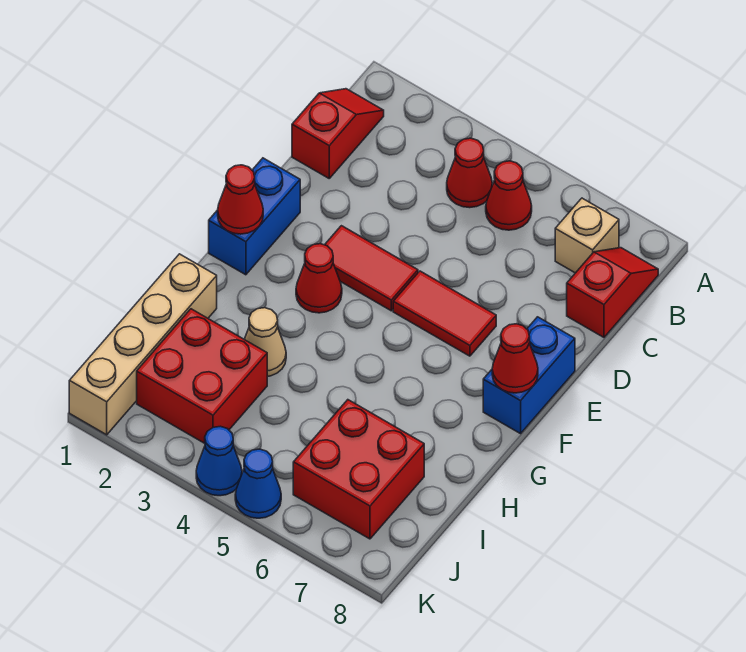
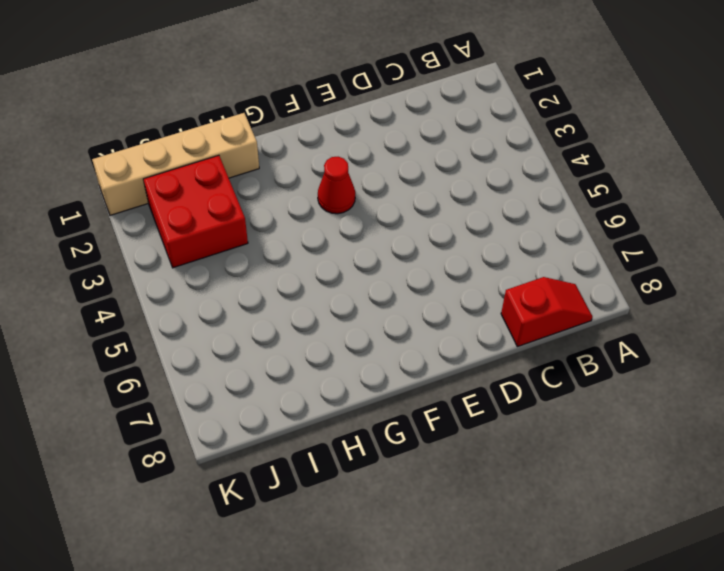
none -> red slope B1:C1 level 1 top C
none -> red cone B4 level 1
none -> red cone B5 level 1

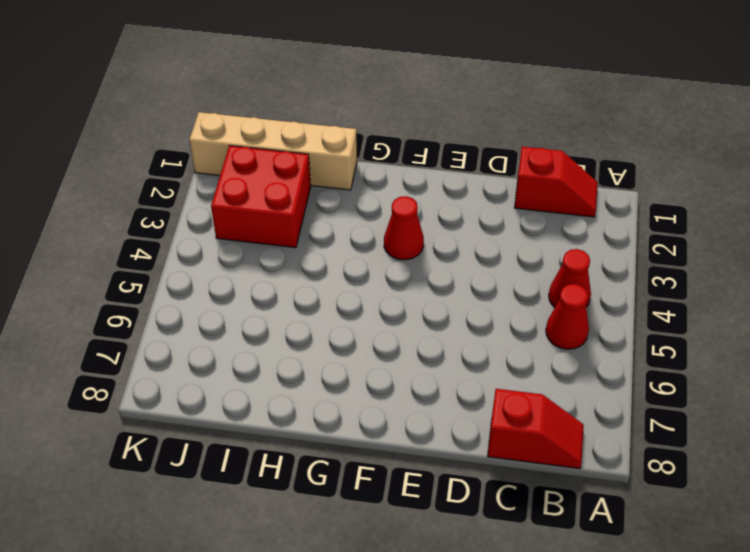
none -> tan brick B7 level 1
none -> blue brick E1:F1 level 1
none -> red tile E3:E4 level 1

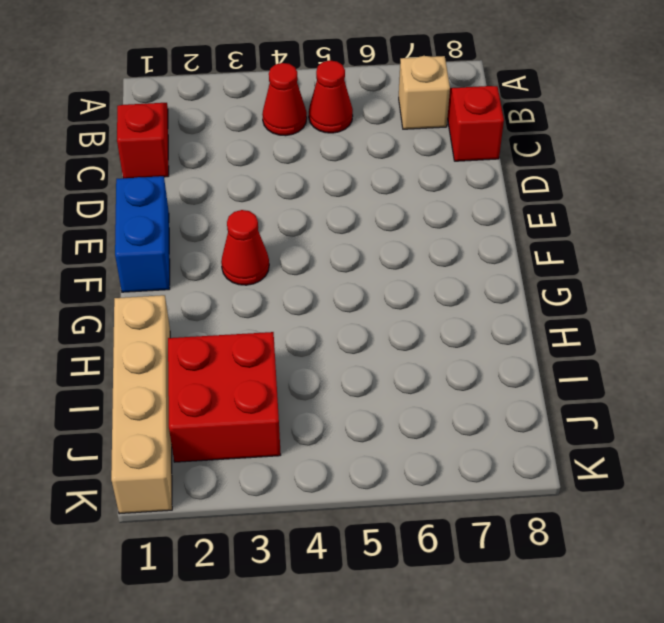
none -> red tile E3:E4 level 1
none -> red tile E5:E6 level 1
none -> blue brick E8:F8 level 1

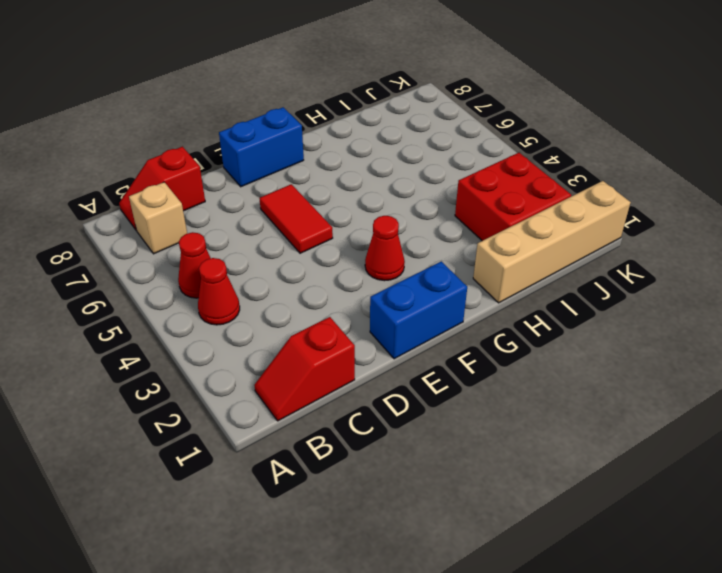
none -> red tile E3:E4 level 1
none -> tan cone H3 level 1
none -> red brick I6:J7 level 1

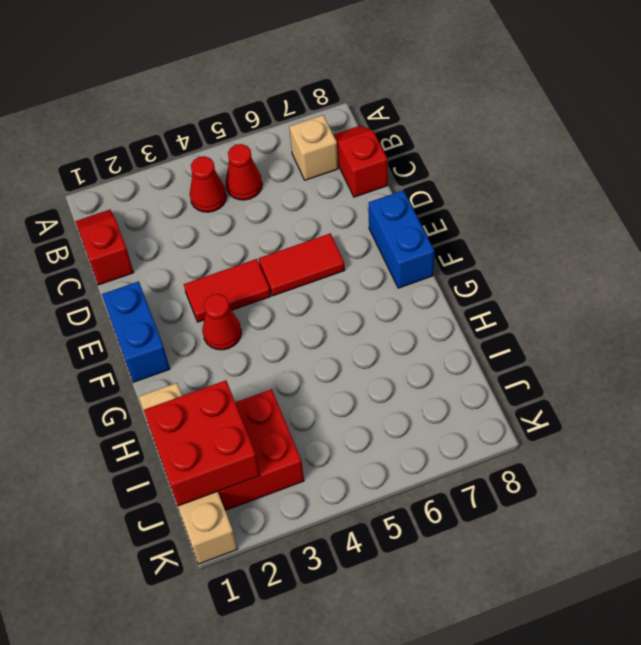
red brick I1:J2 level 2 -> red brick I6:J7 level 1
none -> tan cone H3 level 1
none -> blue cone K4 level 1
none -> blue cone K5 level 1

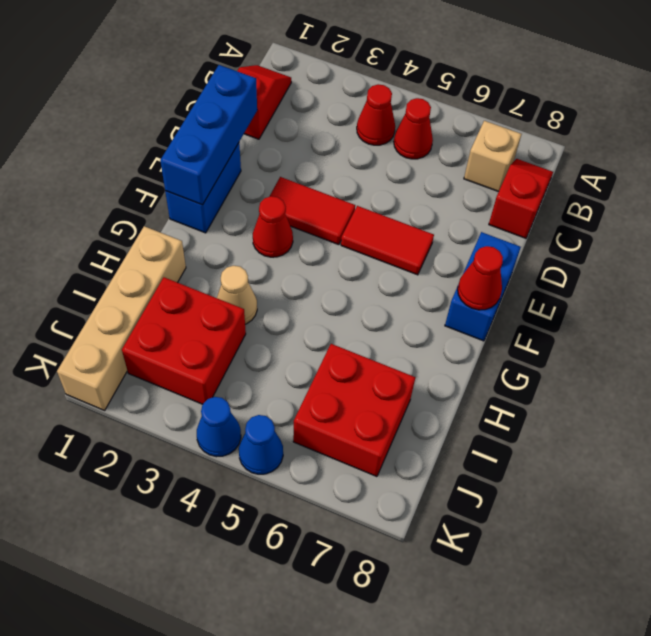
blue brick D1:F1 level 2 -> red cone F1 level 2

